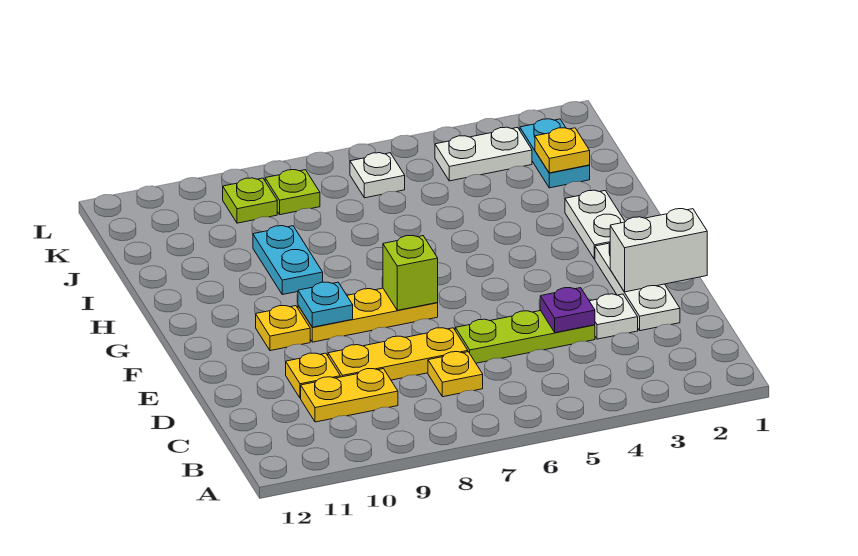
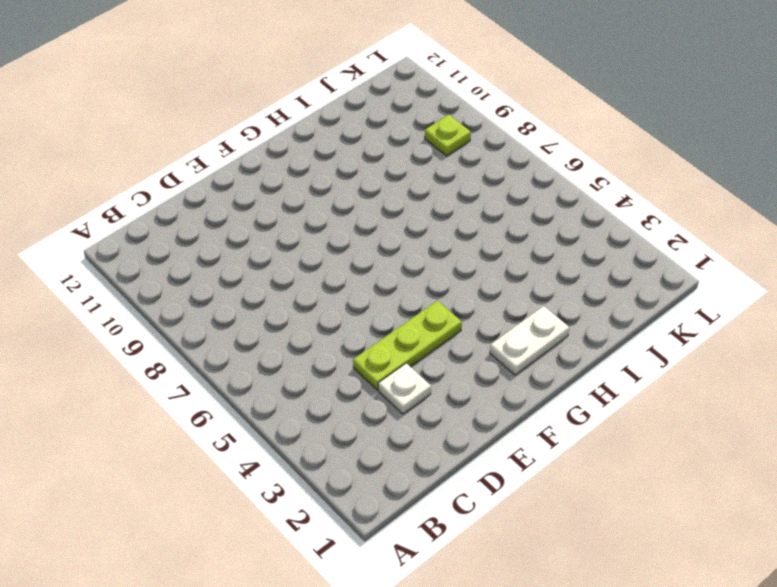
lime plate D4:F4 level 1 -> lime plate D4:D6 level 1
none -> yellow plate C7 level 1
none -> yellow plate C9:C10 level 1
none -> white plate D2:F2 level 1

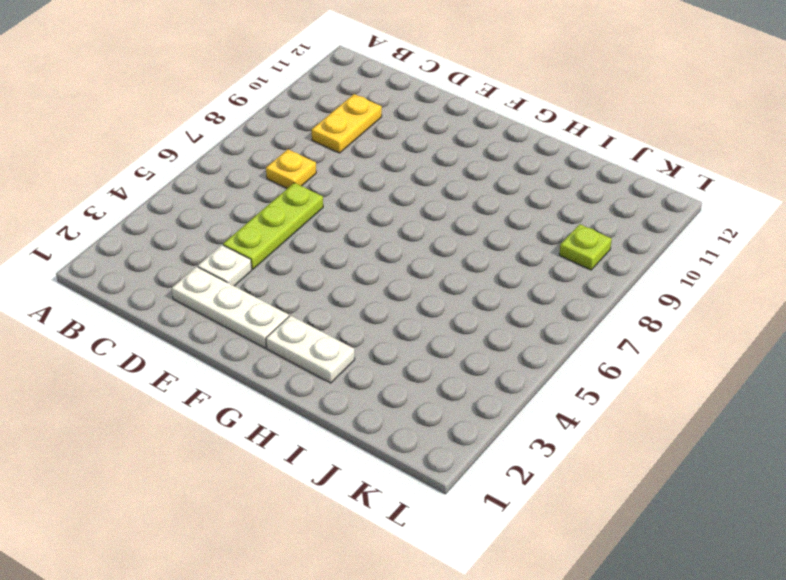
none -> yellow plate D7:D9 level 1
none -> yellow plate D10 level 1
none -> yellow plate F7:F9 level 1

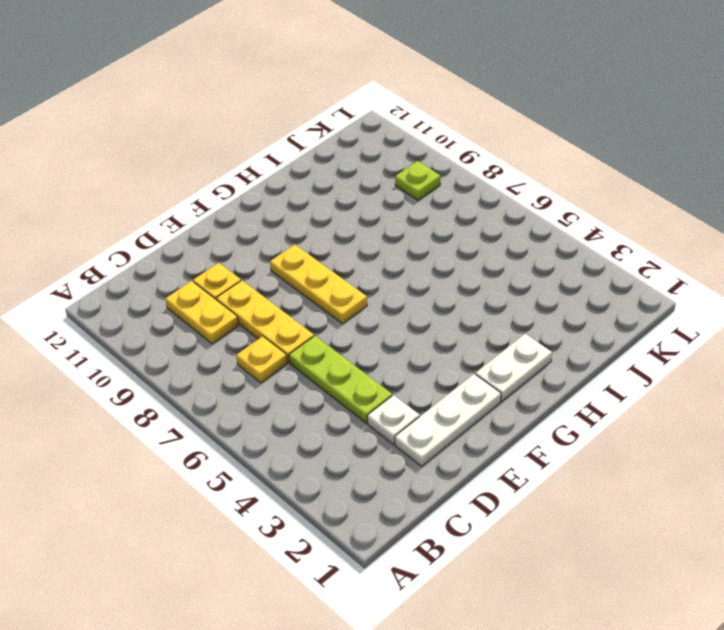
none -> yellow plate F10 level 1
none -> cyan plate H9:I9 level 1
none -> cyan plate J2:K2 level 1

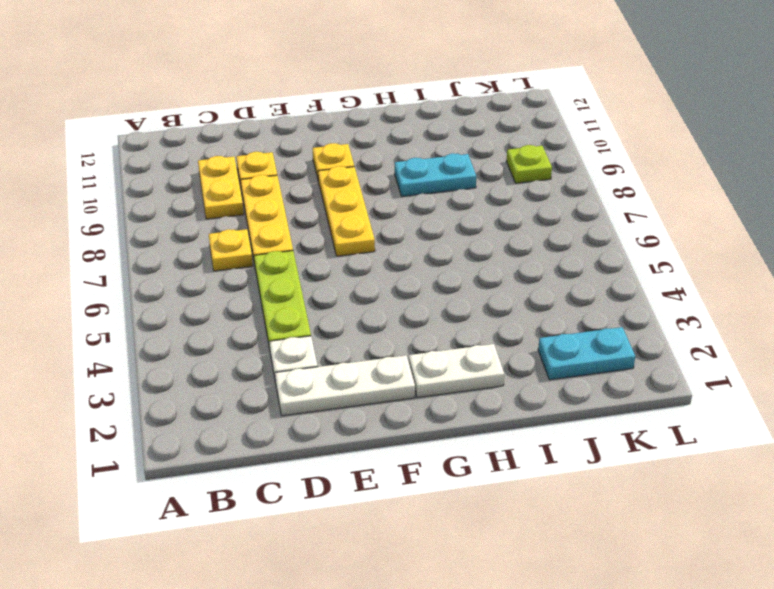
none -> white plate K3:K4 level 1
none -> white plate K6 level 1
none -> lime plate K8 level 1

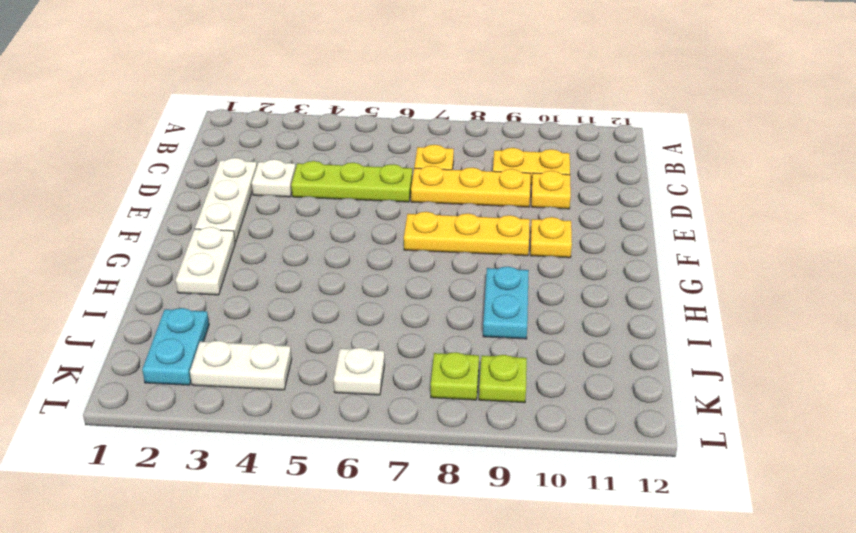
none -> purple plate D4 level 2
none -> white brick E1:E2 level 2
none -> lime brick F7 level 2

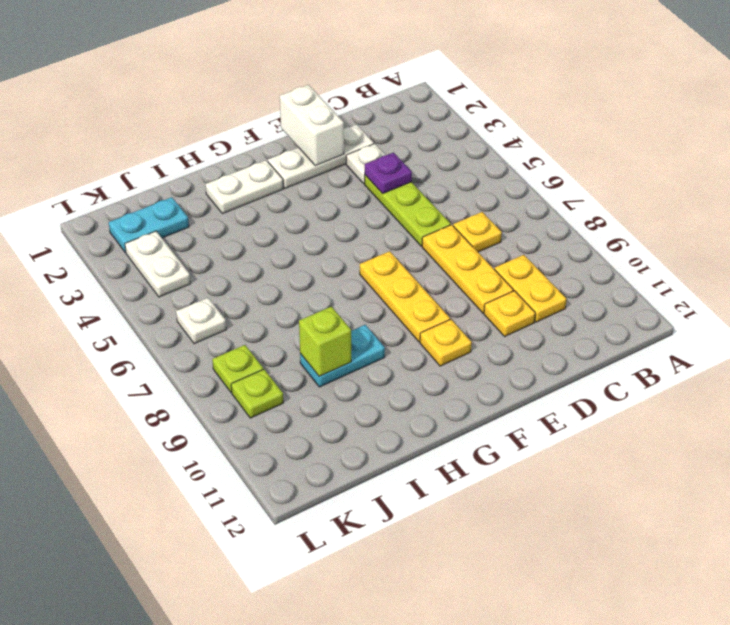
lime brick I9 level 2 -> lime brick F7 level 2
none -> cyan plate F9 level 2
none -> yellow plate J2 level 2

